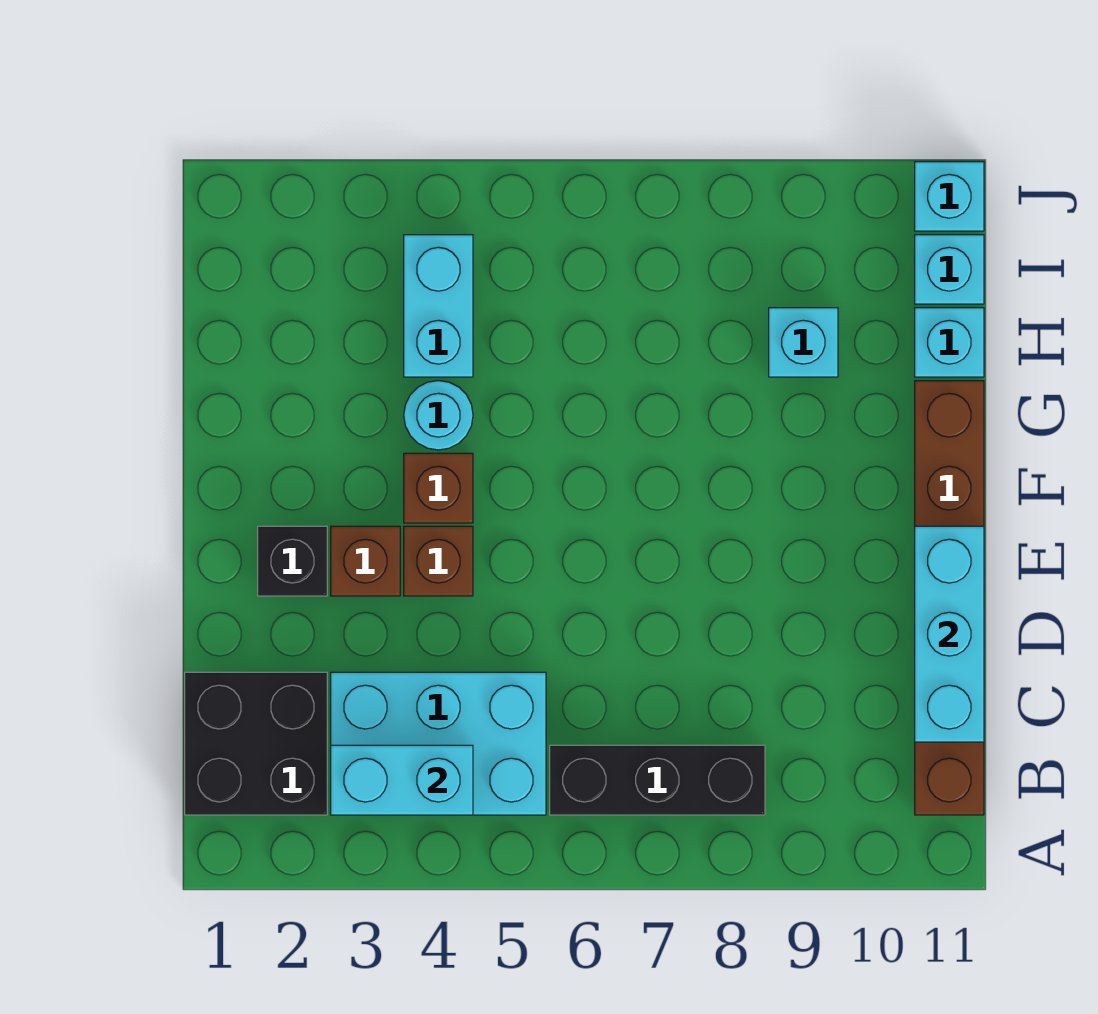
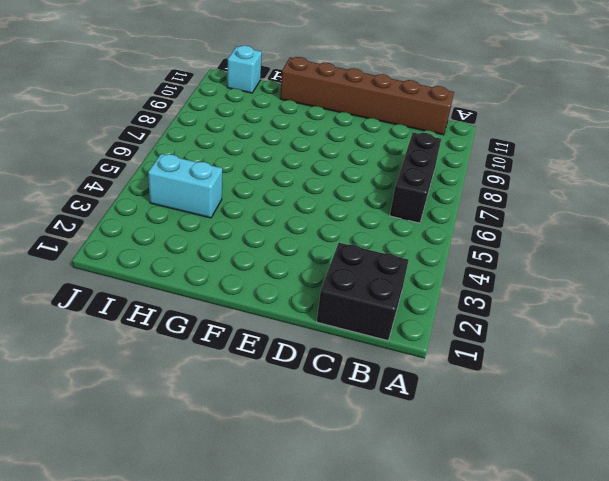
none -> cyan brick B3:C5 level 1
none -> black brick E2 level 1
none -> brown brick E3 level 1

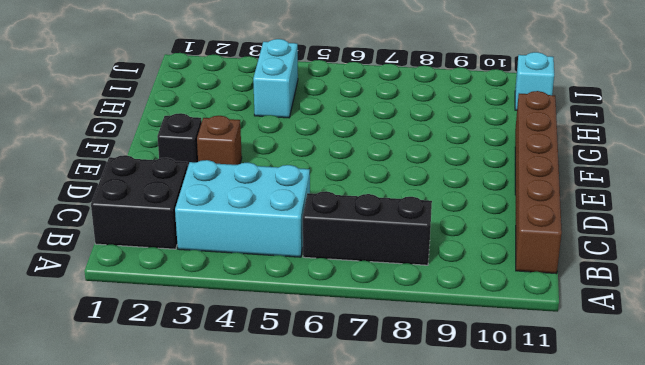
none -> brown brick E4 level 1
none -> brown brick F4 level 1
none -> cyan round brick G4 level 1

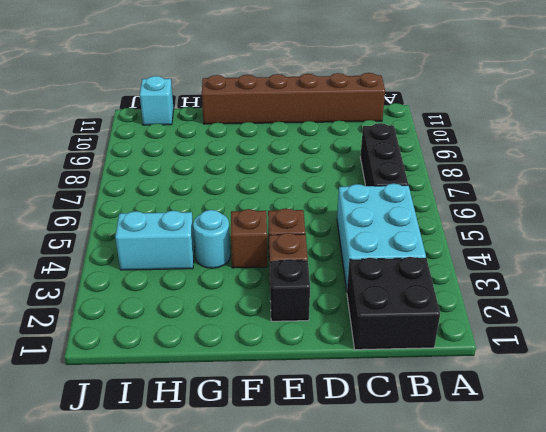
none -> cyan brick H9 level 1
none -> cyan brick H11 level 1
none -> cyan brick J11 level 1

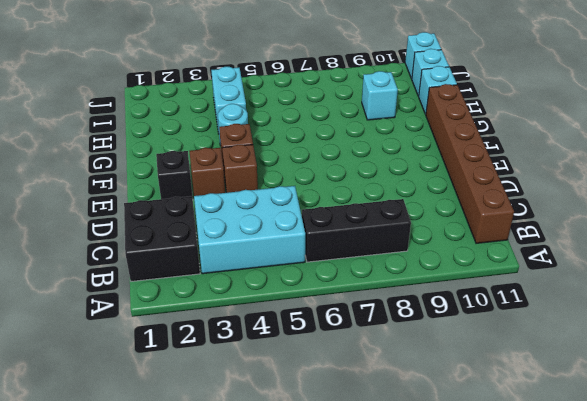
none -> cyan brick B3:B4 level 2
none -> cyan brick C11:E11 level 2

